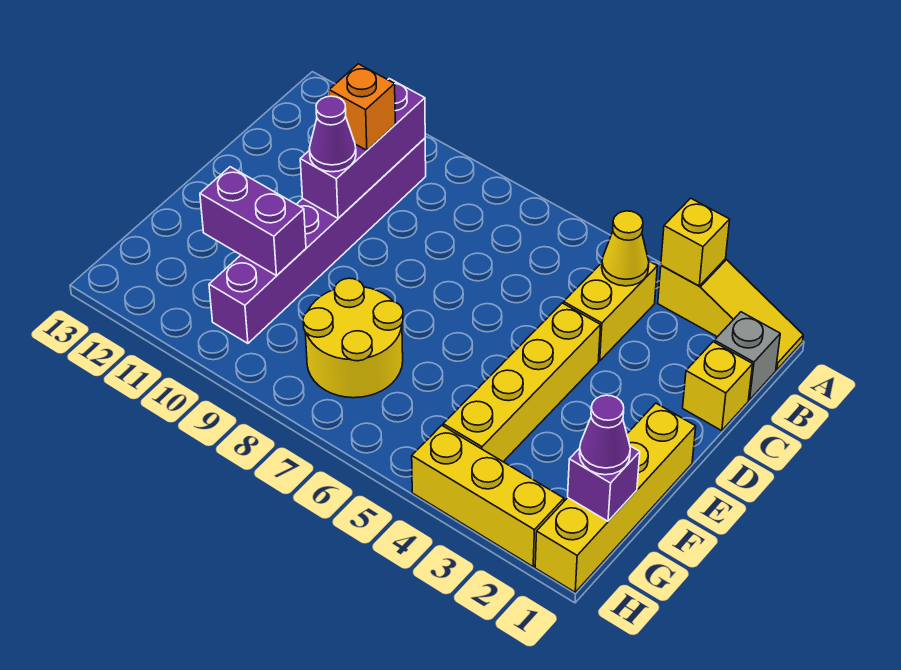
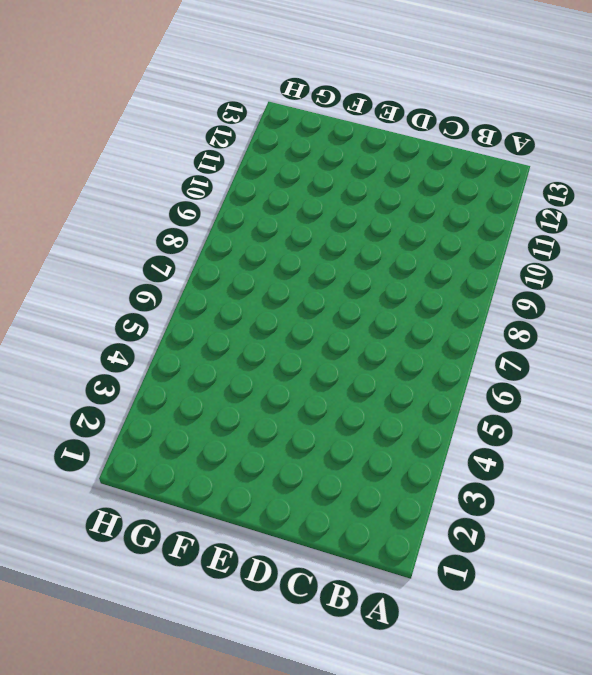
none -> yellow slope A1:A3 level 1 top 3
none -> grey brick B1 level 1
none -> yellow brick B4:C4 level 1

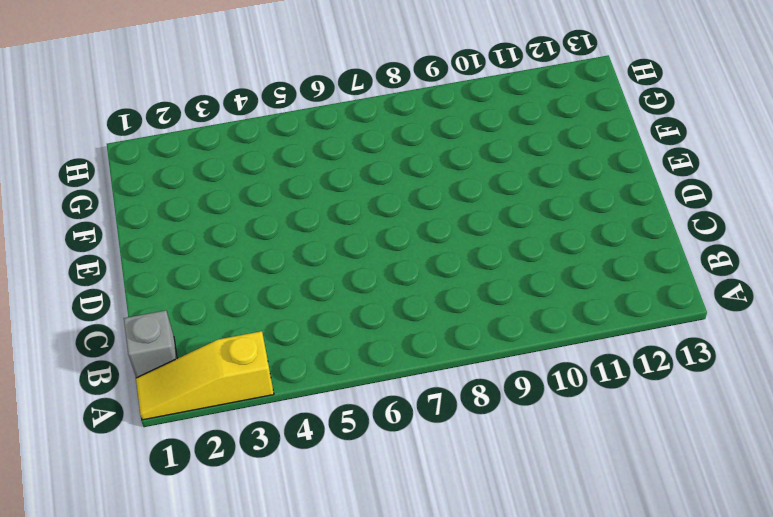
none -> yellow brick B4:C4 level 1
none -> purple brick B10:G10 level 1
none -> yellow brick C1 level 1

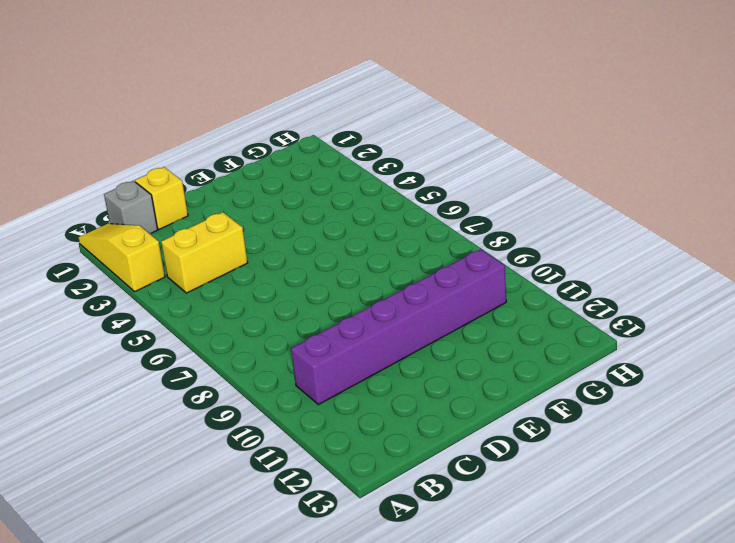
none -> yellow brick D4:G4 level 1
none -> yellow brick E1:H1 level 1
none -> yellow round brick F7:G8 level 1

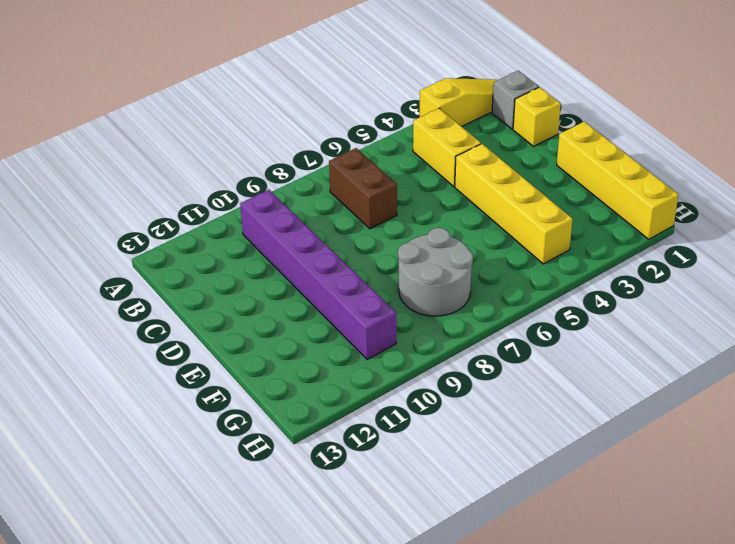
brown brick B7:C7 level 1 -> none
grey round brick F7:G8 level 1 -> yellow round brick F7:G8 level 1
none -> yellow brick H2:H4 level 1
none -> yellow brick A3 level 2
none -> yellow cone B4 level 2

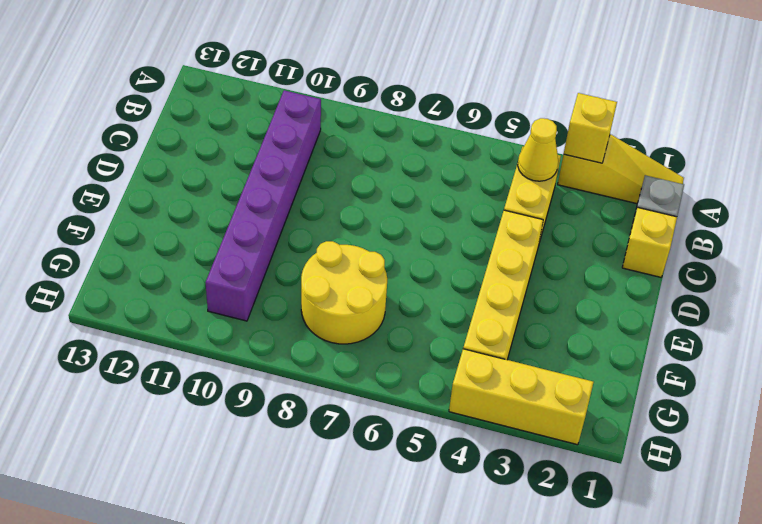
none -> yellow brick E1:H1 level 1
none -> purple brick B10:D10 level 2
none -> purple brick F10:F11 level 2

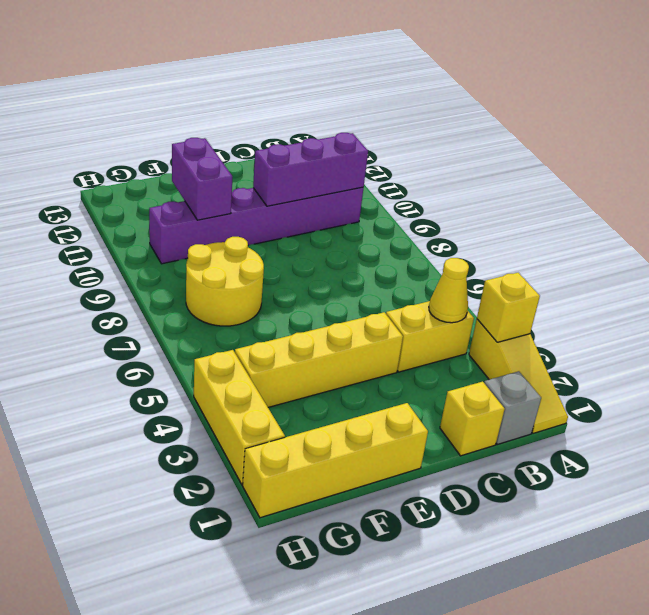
none -> purple brick G1 level 2
none -> orange brick C10 level 3
none -> purple cone D10 level 3

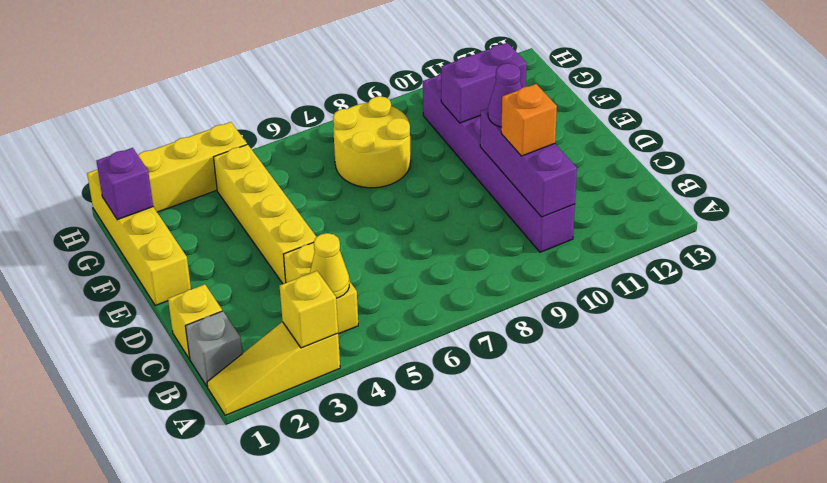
none -> purple cone G1 level 3

